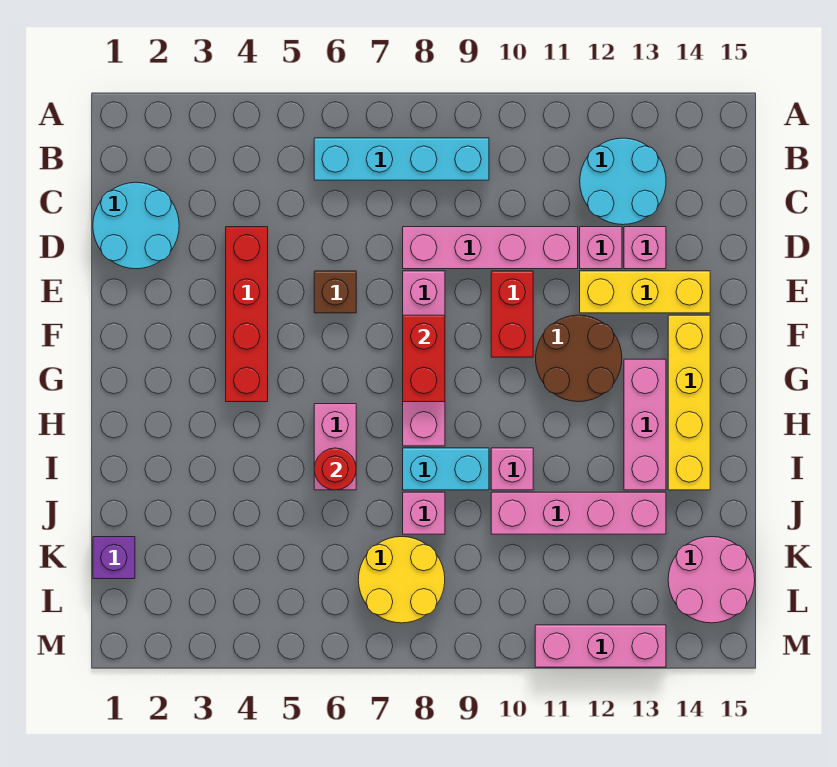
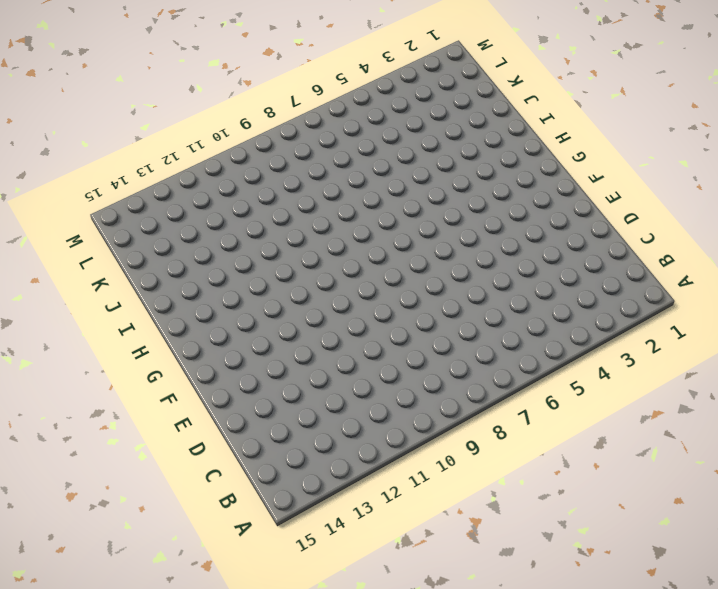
none -> cyan brick B6:B9 level 1
none -> cyan round brick B12:C13 level 1
none -> cyan round brick C1:D2 level 1

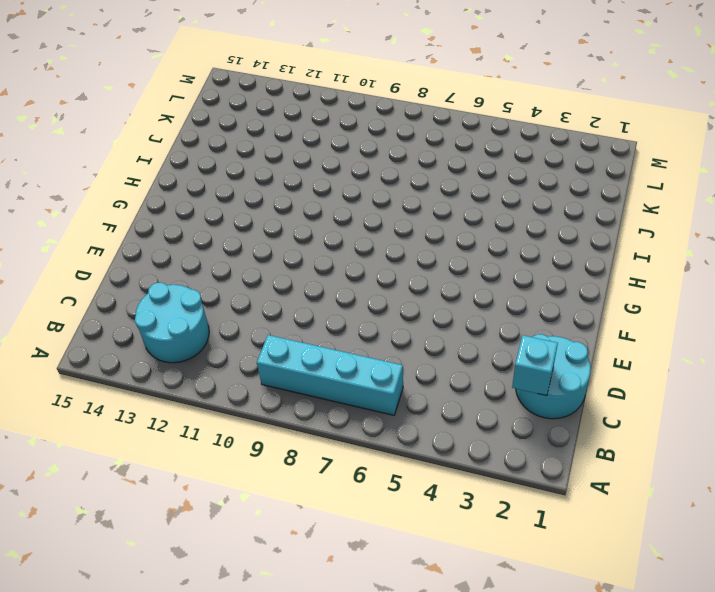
cyan brick C2 level 2 -> none
none -> red brick D4:G4 level 1
none -> pink brick D8:D11 level 1
none -> pink brick D12 level 1

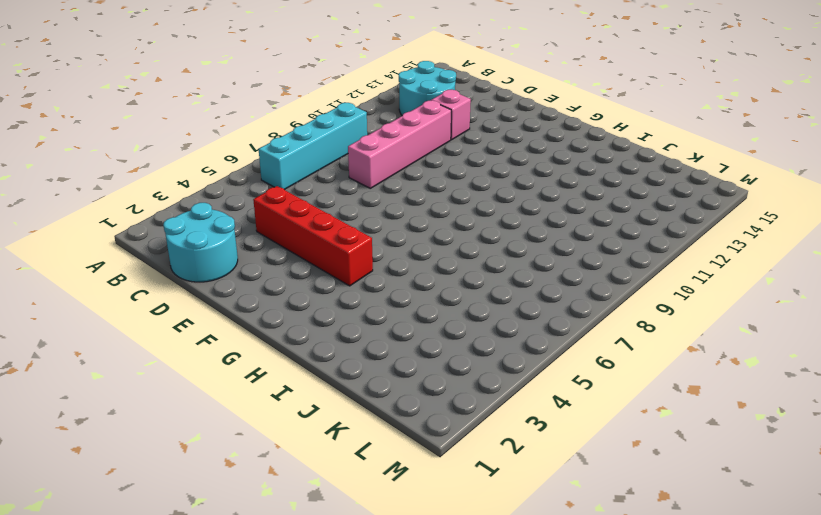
none -> pink brick D13 level 1
none -> brown brick E6 level 1
none -> pink brick E8:H8 level 1

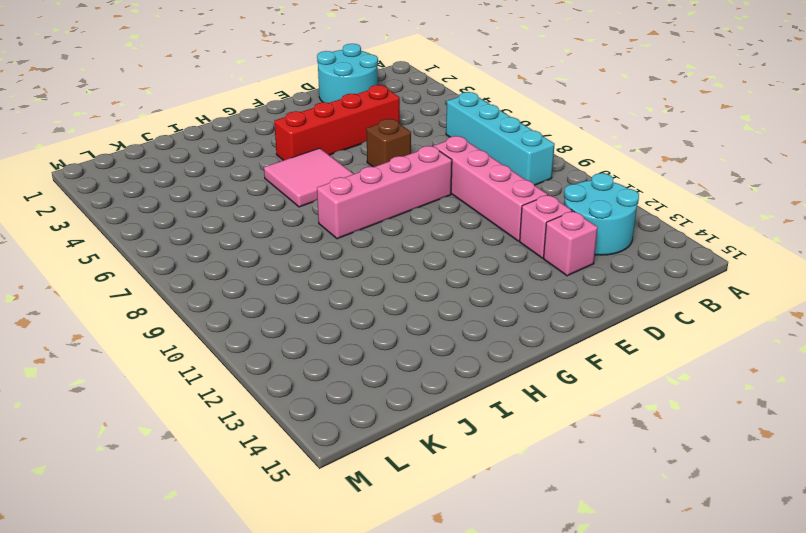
pink tile G5:H6 level 1 -> pink brick H6:I6 level 1
none -> red brick E10:F10 level 1
none -> yellow brick E12:E14 level 1
none -> brown round brick F11:G12 level 1

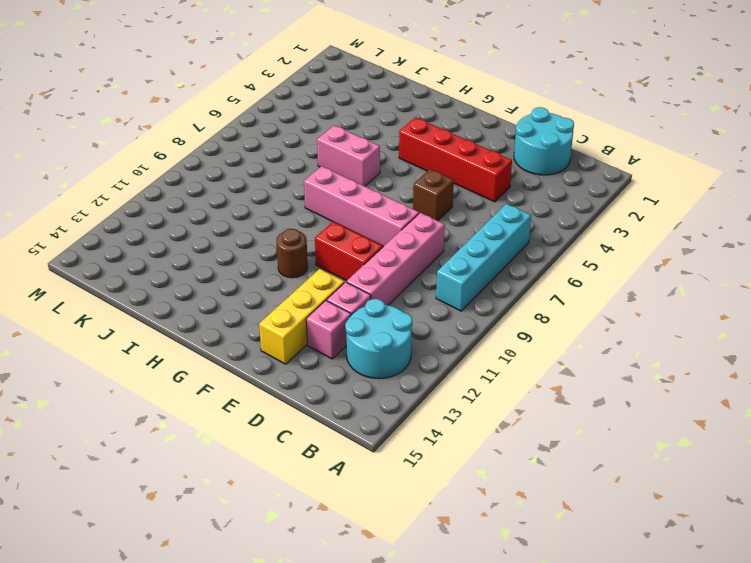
brown round brick G11 level 1 -> brown round brick F11:G12 level 1
none -> yellow brick F14:I14 level 1
none -> pink brick G13:I13 level 1
none -> cyan brick I8:I9 level 1

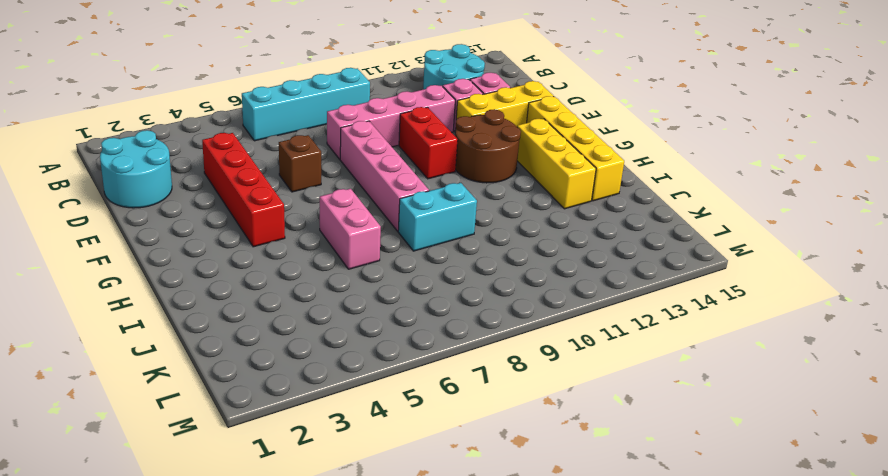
yellow brick G13:I13 level 1 -> pink brick G13:I13 level 1
none -> pink brick I10 level 1
none -> pink brick J8 level 1
none -> pink brick J10:J13 level 1

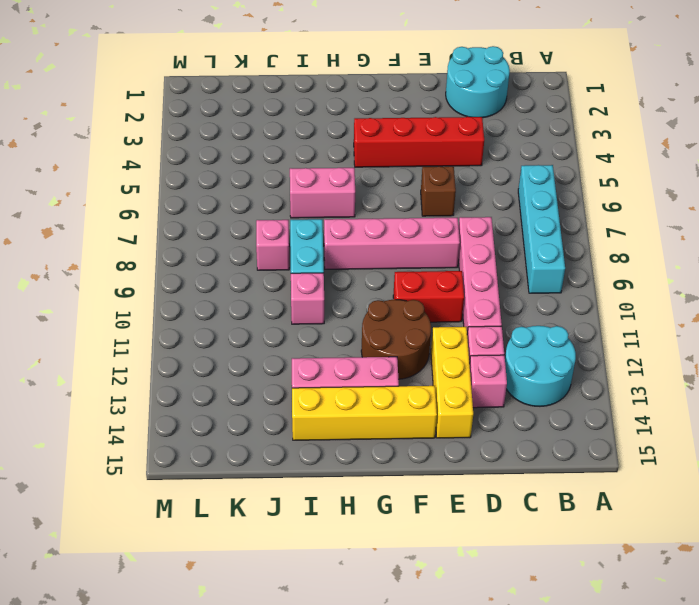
none -> pink brick J10:J13 level 1
none -> purple brick K1 level 1
none -> yellow round brick K7:L8 level 1

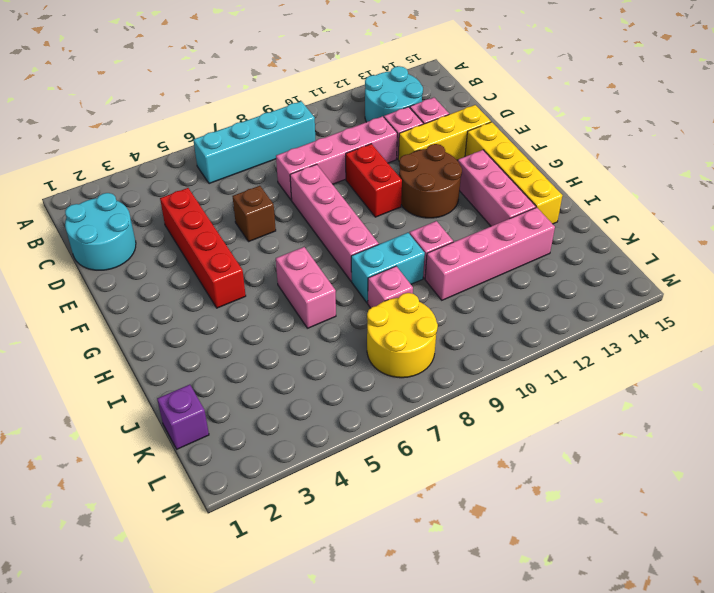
none -> pink round brick K14:L15 level 1
none -> pink brick M11:M13 level 1
none -> red brick F8:G8 level 2

